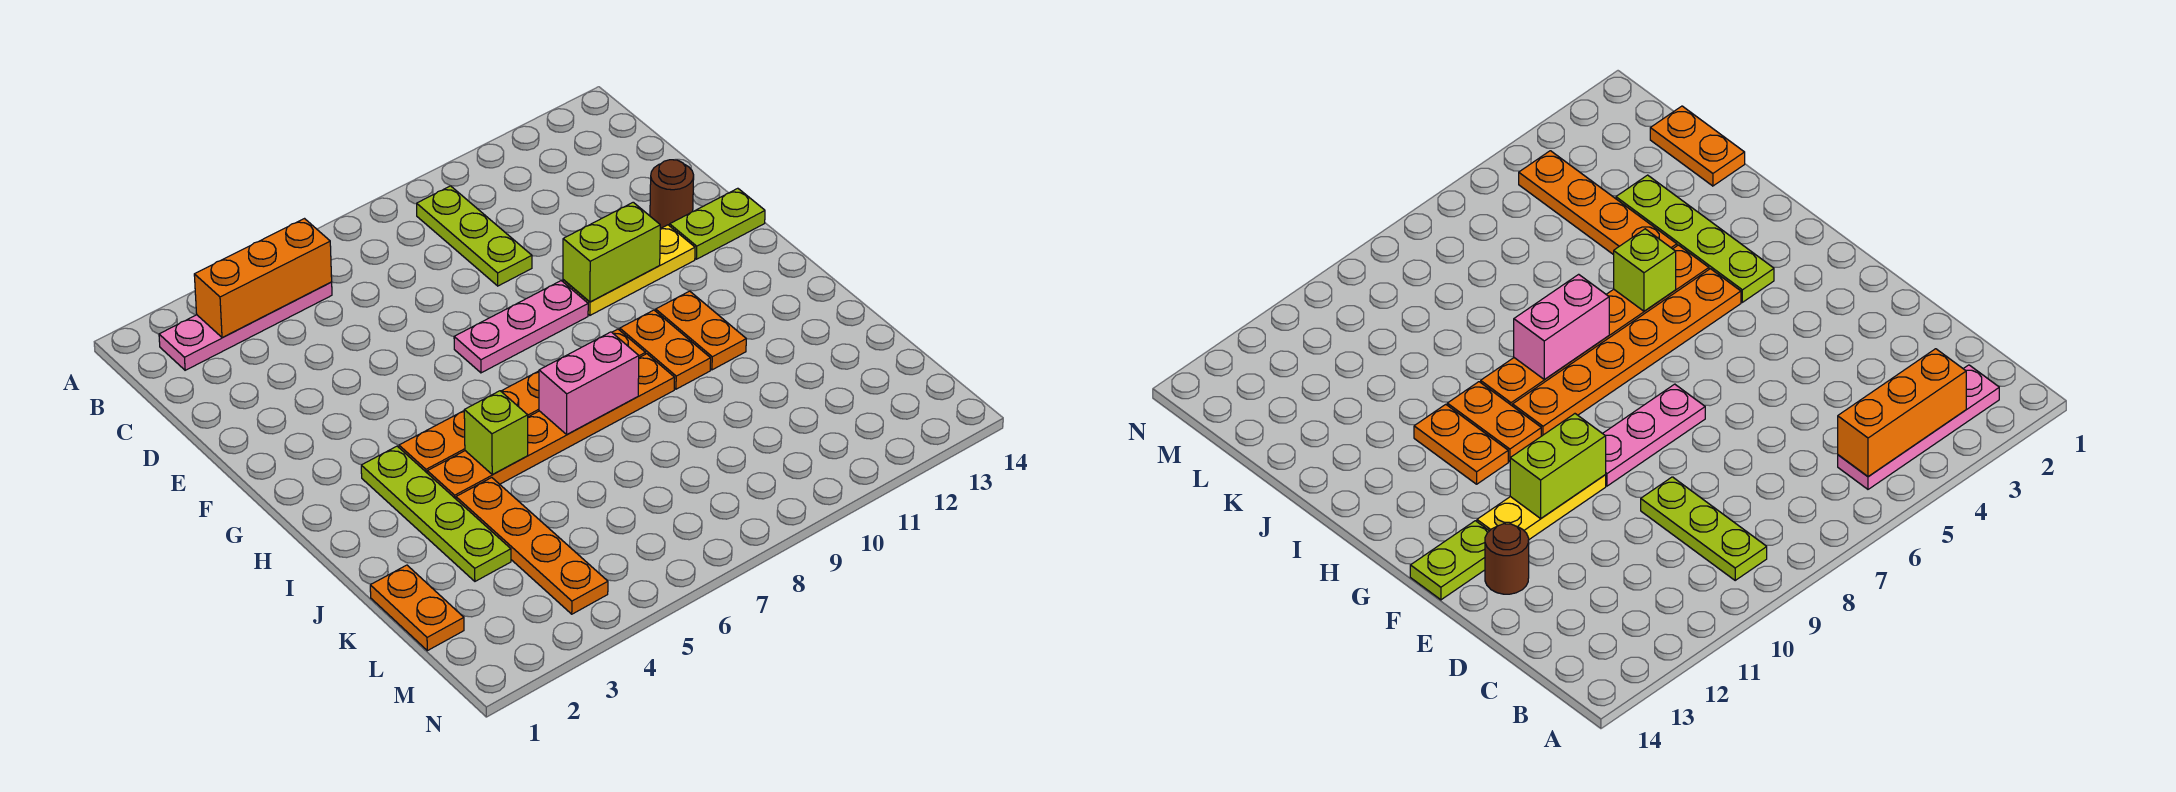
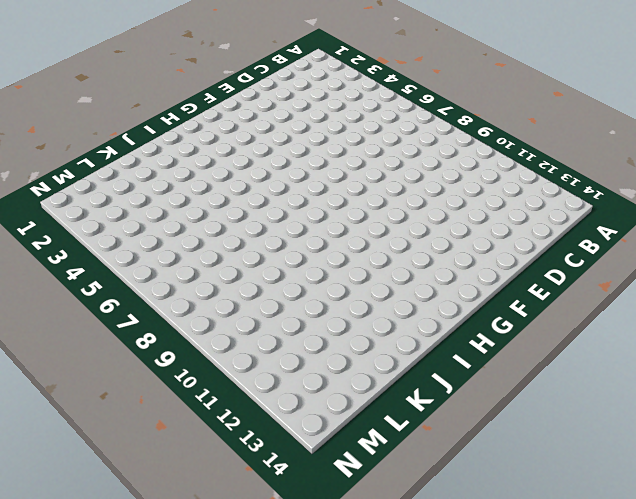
none -> pink plate B2:B5 level 1
none -> lime plate B9:D9 level 1
none -> brown round brick E13 level 1

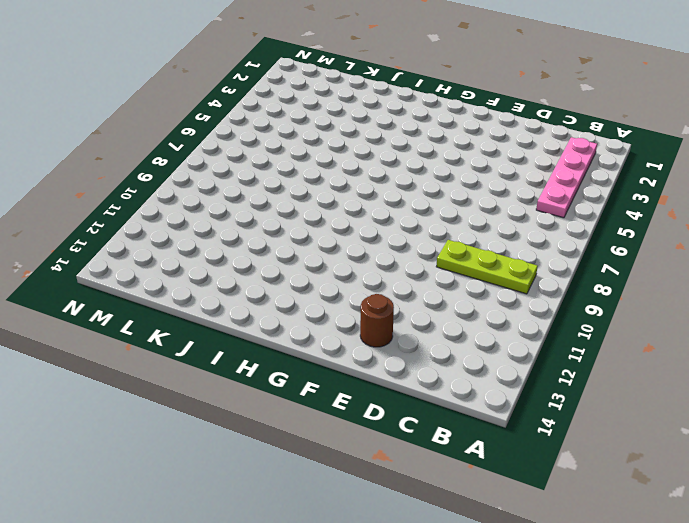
none -> pink plate F7:F9 level 1
none -> yellow plate F10:F12 level 1
none -> lime plate F13:F14 level 1

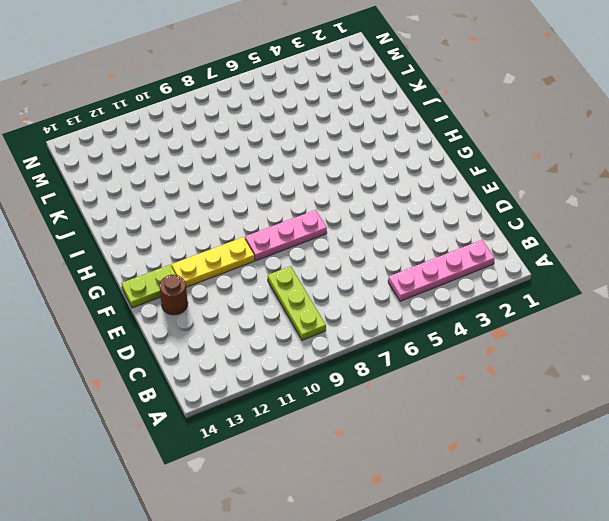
none -> lime plate H3:K3 level 1
none -> orange plate H4:H9 level 1
none -> orange plate H10:I10 level 1

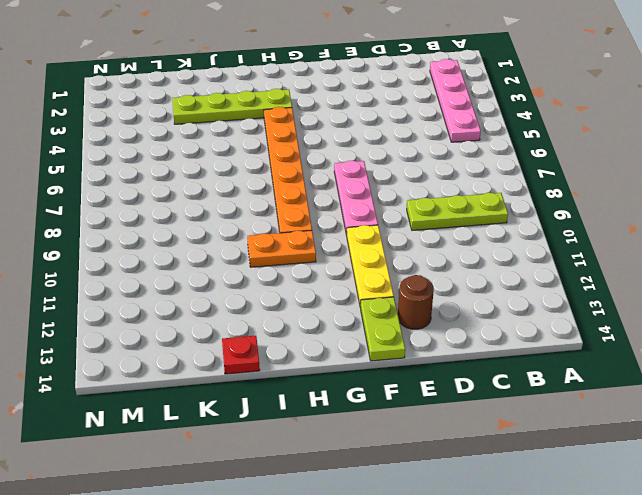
red plate J14 level 1 -> none
none -> orange plate H11:I11 level 1
none -> orange plate I4:I9 level 1
none -> orange plate J4:M4 level 1

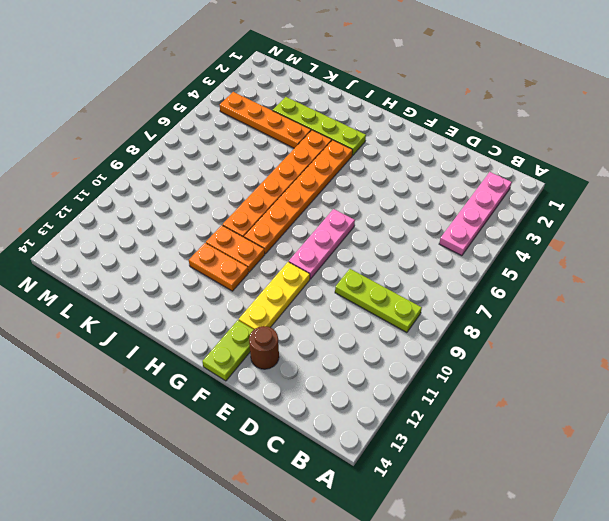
none -> orange plate K1:L1 level 1
none -> orange brick B3:B5 level 2
none -> lime brick F10:F11 level 2

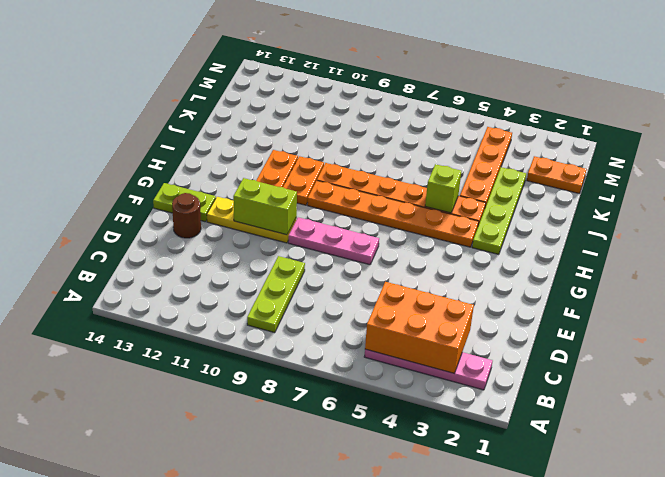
orange brick B3:C5 level 2 -> orange brick B3:B5 level 2
orange plate L1:L2 level 1 -> orange plate K1:L1 level 1
none -> pink brick I7:I8 level 2

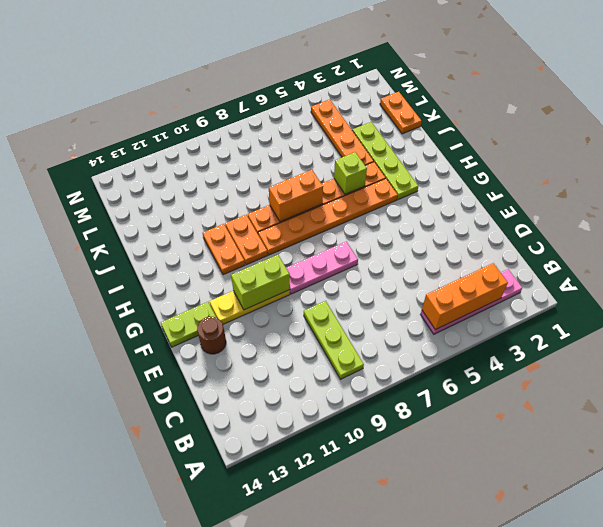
orange brick I7:I8 level 2 -> pink brick I7:I8 level 2

